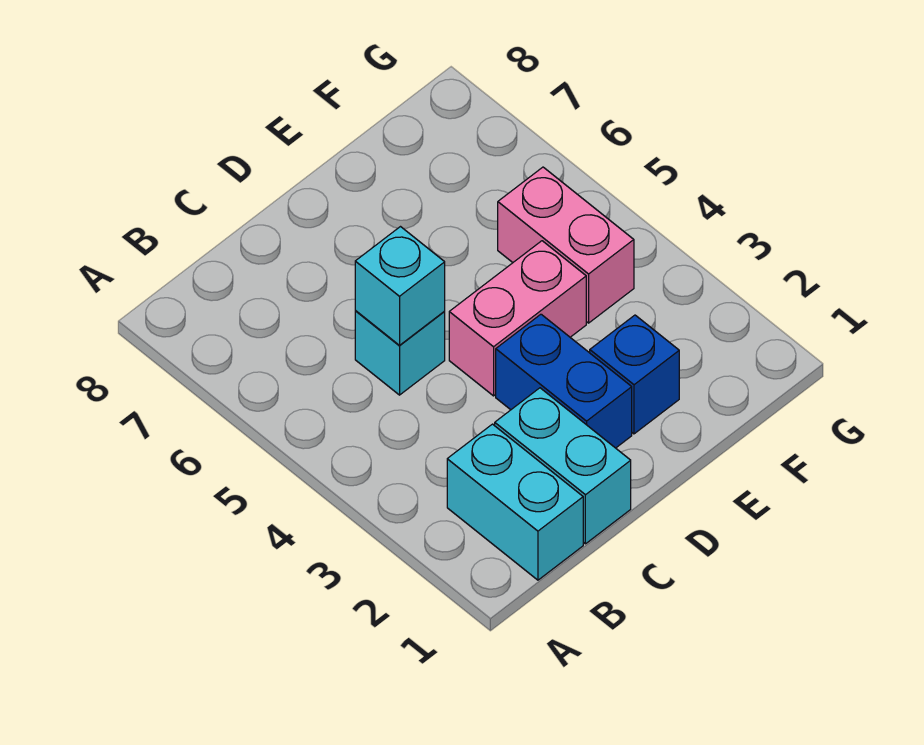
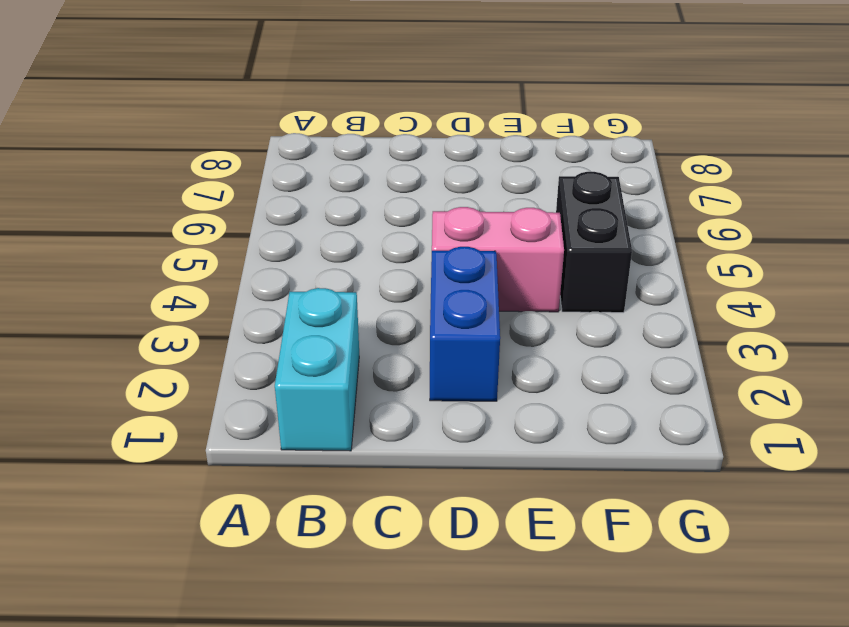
black brick F4:F5 level 1 -> pink brick F4:F5 level 1
none -> cyan brick C1:C2 level 1
none -> cyan brick C5 level 1

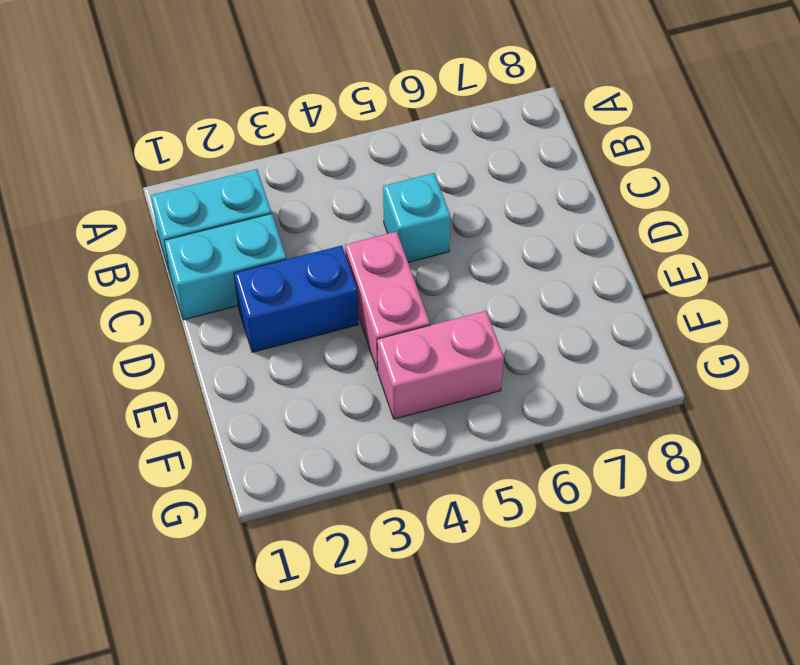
none -> blue brick E2 level 1
none -> cyan brick C5 level 2

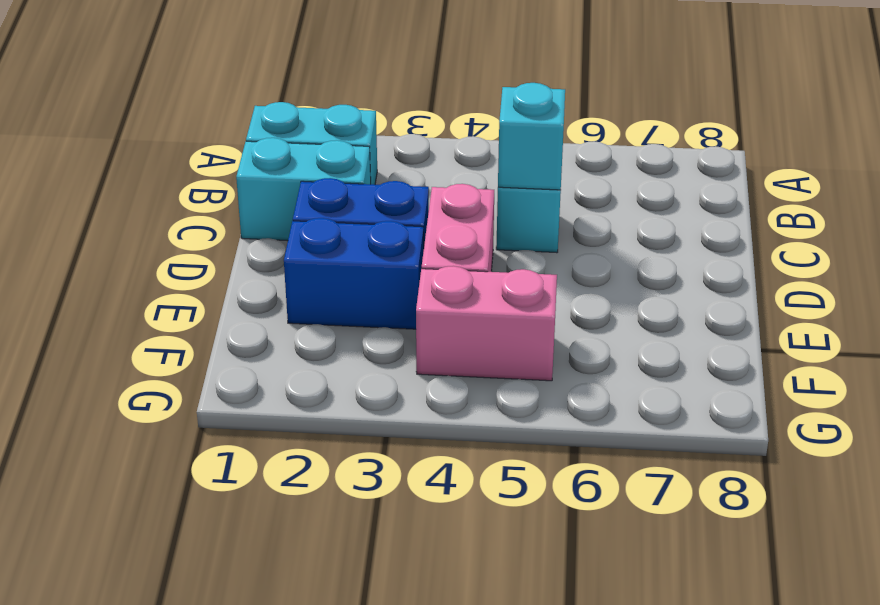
blue brick E2:E3 level 1 -> blue brick E2 level 1

